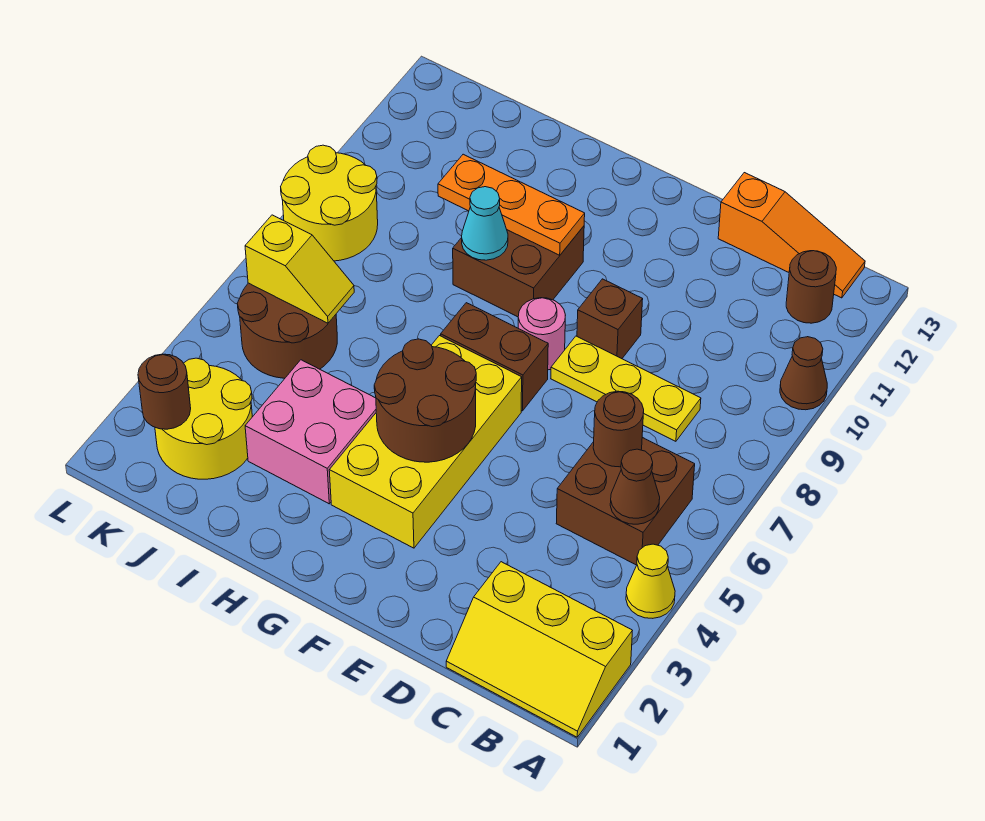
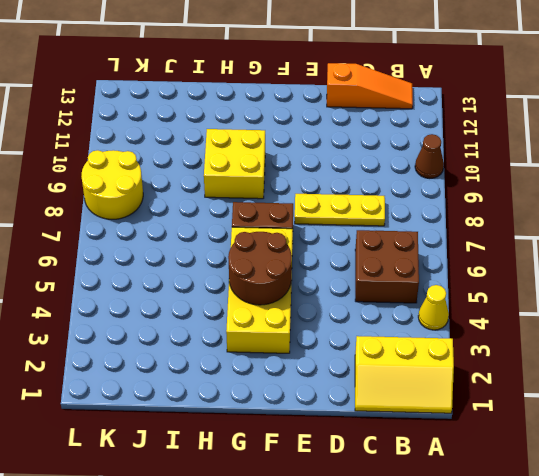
yellow brick G9:H10 level 1 -> brown brick G9:H10 level 1
none -> brown round brick B12 level 1
none -> brown brick E9 level 1
none -> pink round brick F8 level 1

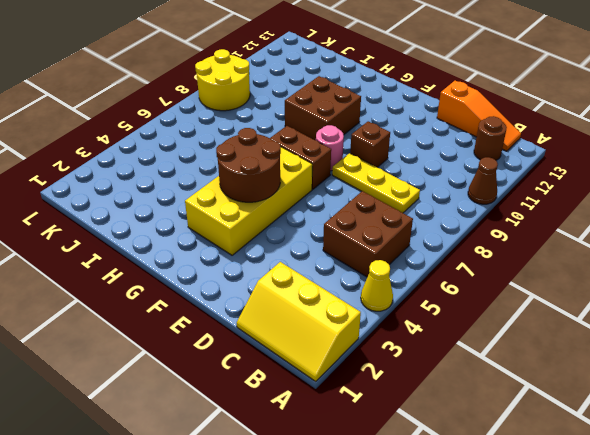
none -> pink brick H3:I4 level 1
none -> yellow round brick J2:K3 level 1
none -> brown round brick J5:K6 level 1

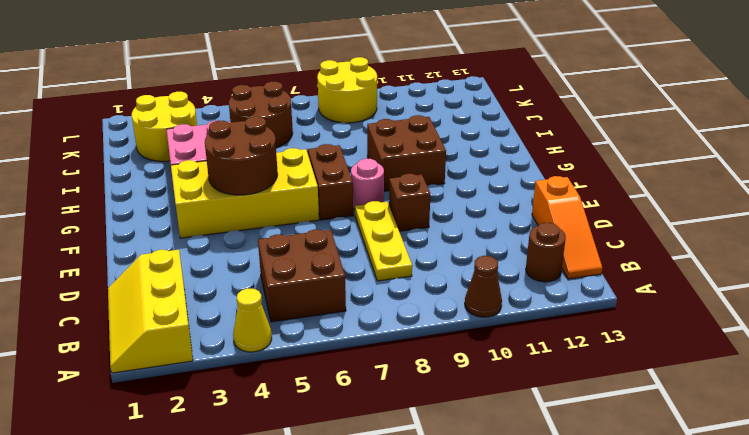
none -> brown cone B5 level 2
none -> brown round brick C6 level 2
none -> orange plate G10:I10 level 2

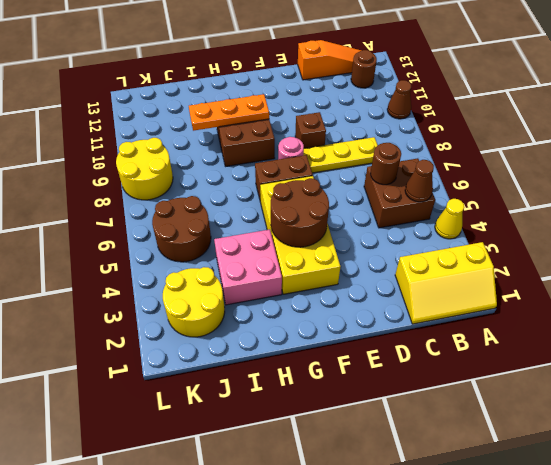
none -> cyan cone H9 level 2
none -> yellow slope J6:K6 level 2 top K
none -> brown round brick K2 level 2

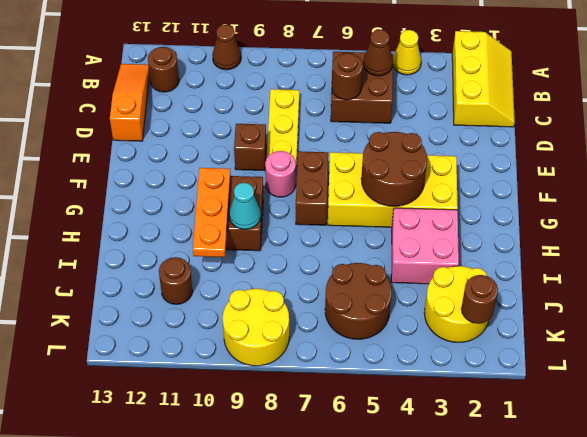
brown round brick J11 level 1 -> none
none -> yellow slope J6:K6 level 2 top K

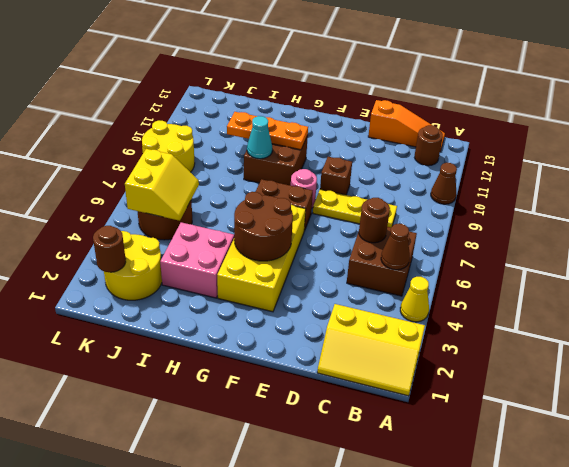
yellow slope J5:K6 level 2 top K -> yellow slope J6:K6 level 2 top K

